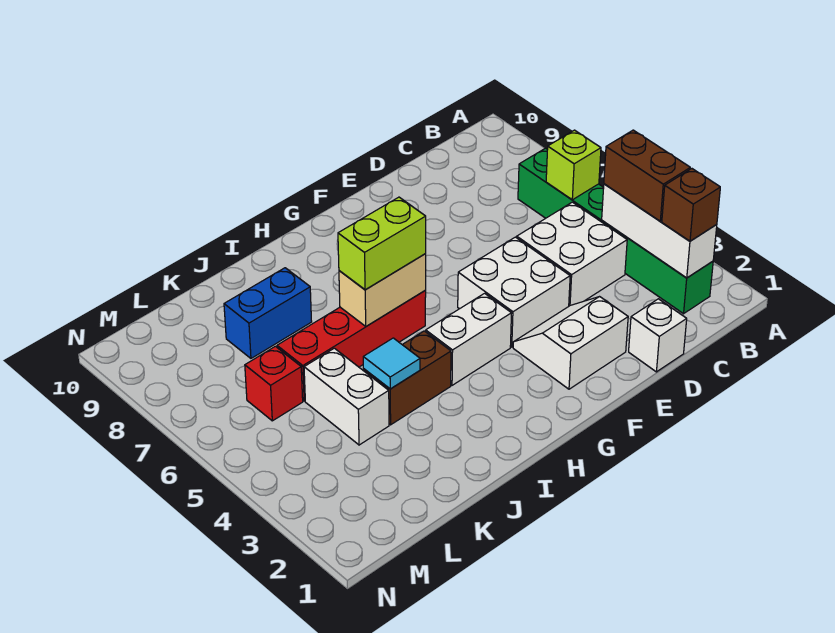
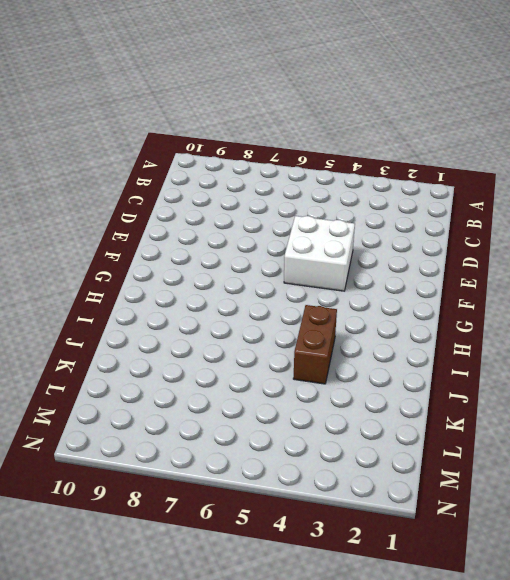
none -> green brick B2:B7 level 1
none -> white brick C4:D5 level 1
none -> white brick D1 level 1

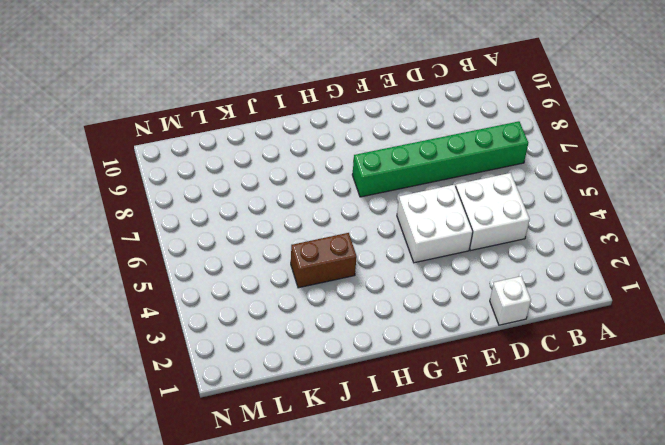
green brick B7:G7 level 1 -> green brick B2:B7 level 1
none -> white slope E2:F3 level 1 top 2
none -> white brick G4:H4 level 1
none -> red brick H6:K6 level 1

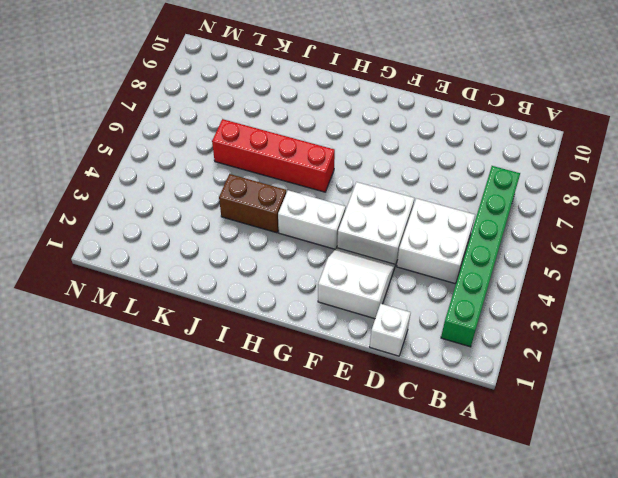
none -> blue brick J8:K8 level 1
none -> white brick K4:K5 level 1
none -> red brick L6 level 1

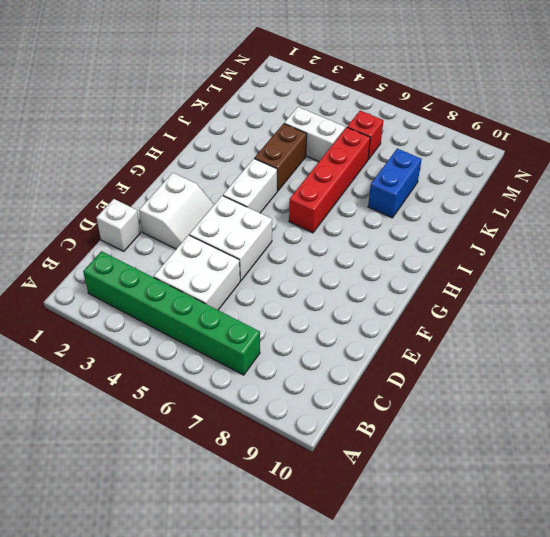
none -> white brick B2:B4 level 2
none -> lime brick B6 level 2
none -> tan brick H6:I6 level 2

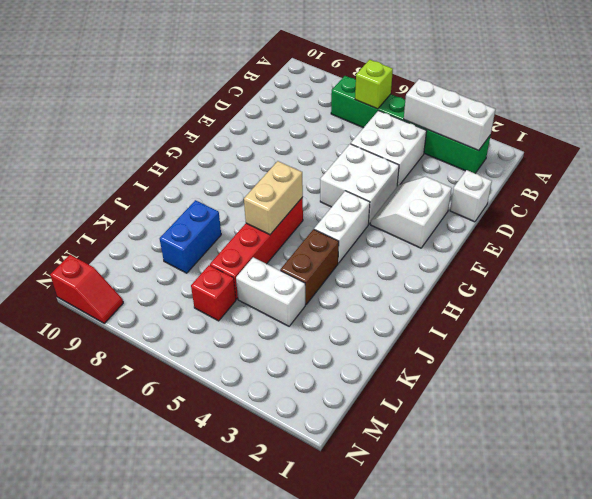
red slope N9:N10 level 1 top 10 -> none
none -> cyan tile J4 level 2
none -> brown brick B2 level 3
none -> brown brick B3:B4 level 3

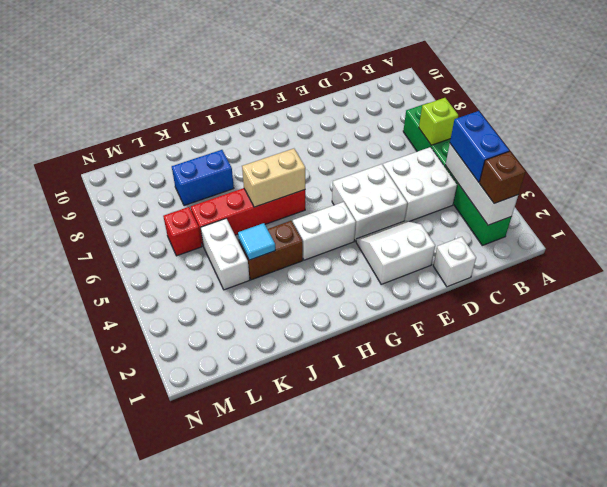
blue brick B3:B4 level 3 -> brown brick B3:B4 level 3
none -> lime brick H6:I6 level 3

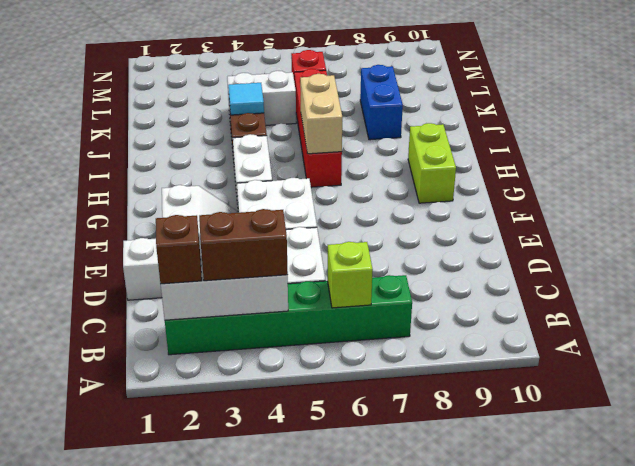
lime brick G9:H9 level 1 -> lime brick H6:I6 level 3

